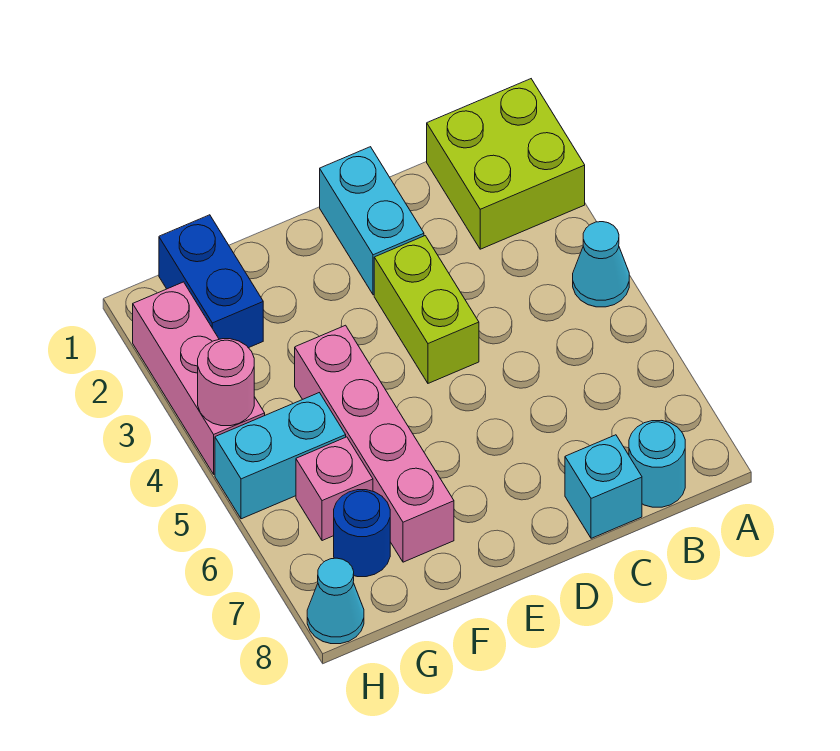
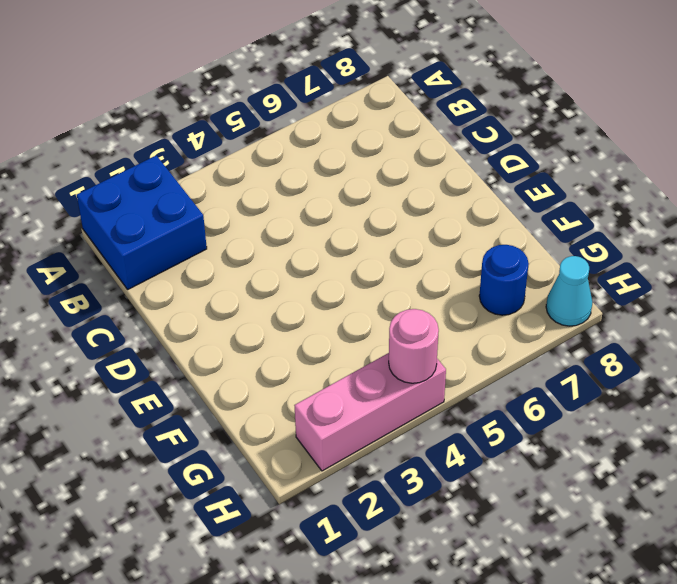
blue brick A1:B2 level 1 -> lime brick A1:B2 level 1
none -> cyan cone A4 level 1
none -> cyan round brick B8 level 1
none -> cyan brick C8 level 1

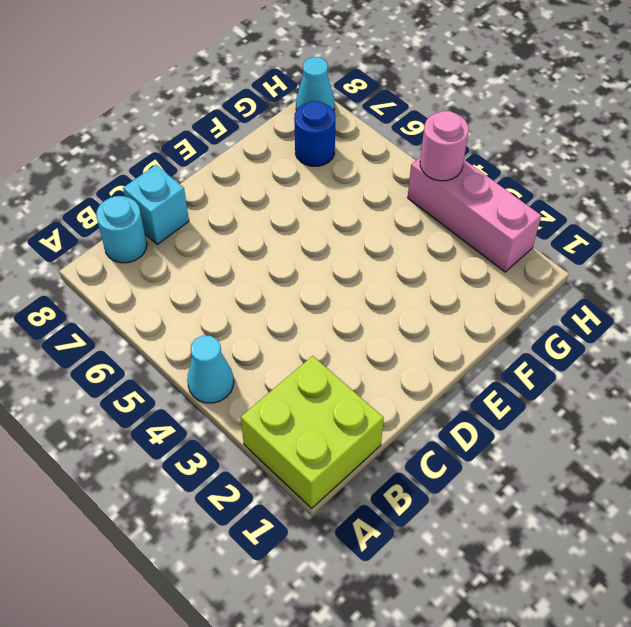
none -> cyan brick D1:D2 level 1
none -> lime brick D3:D4 level 1
none -> pink brick F4:F7 level 1

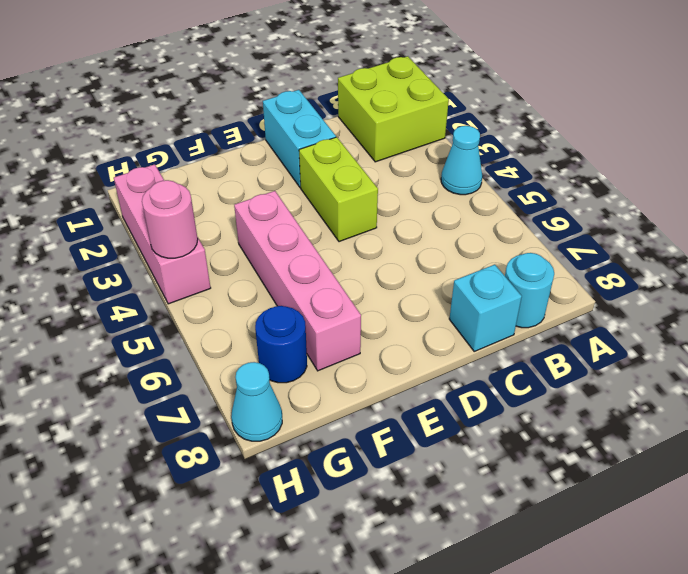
none -> blue brick G1:G2 level 1
none -> cyan brick G5:H5 level 1
none -> pink brick G6 level 1

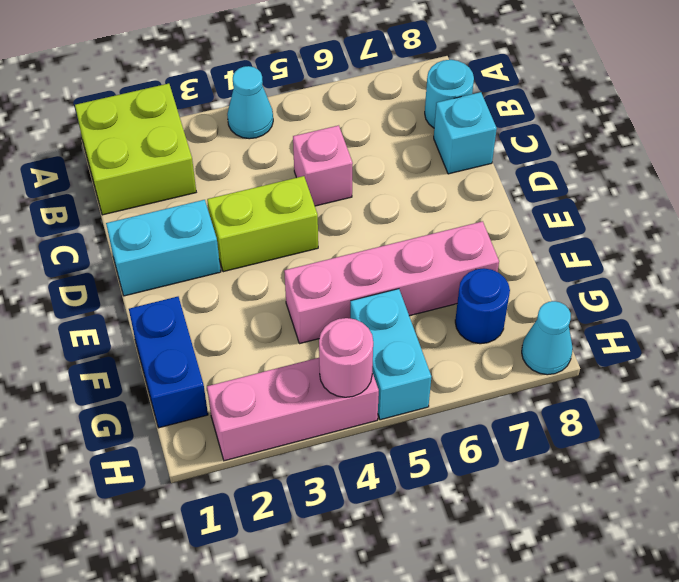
pink brick C5 level 1 -> pink brick G6 level 1
blue brick F1:G1 level 1 -> blue brick G1:G2 level 1

